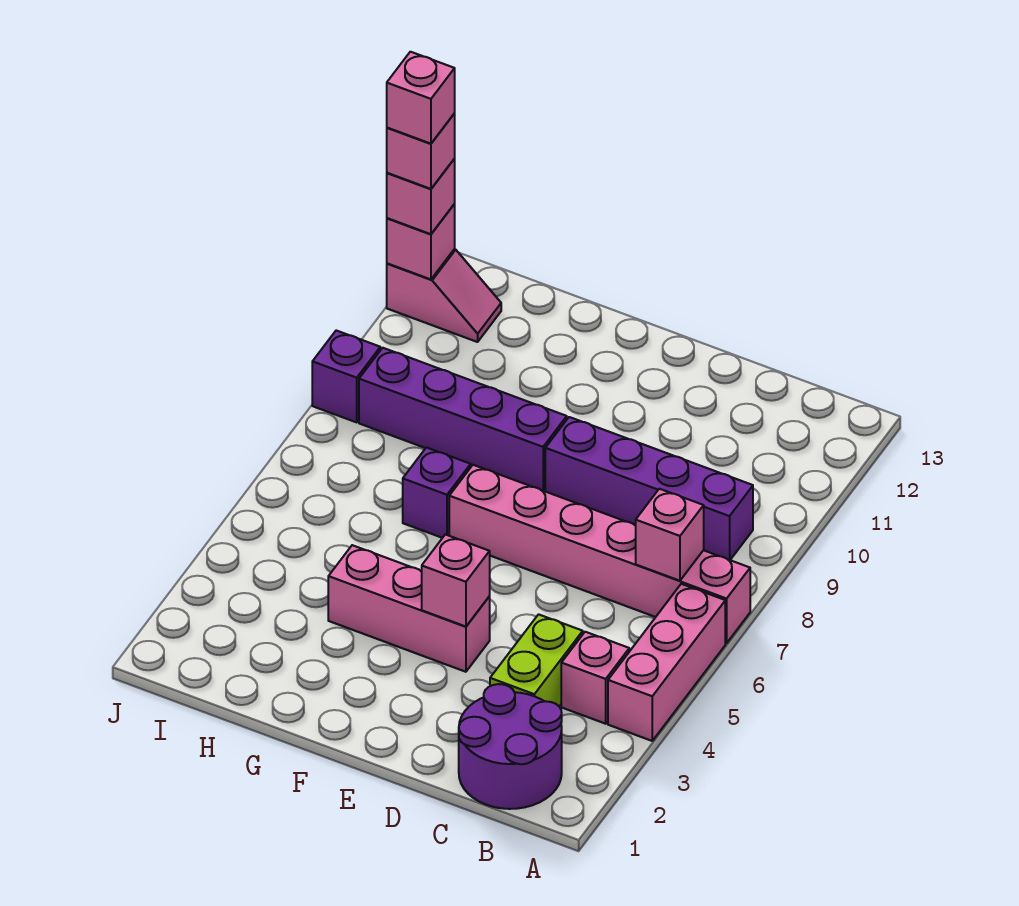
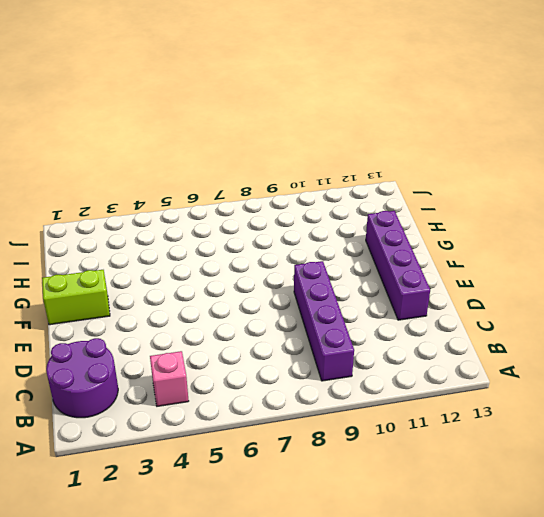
purple brick D12:G12 level 1 -> purple brick F9:I9 level 1
lime brick F1:F2 level 1 -> lime brick C3:C4 level 1
none -> pink brick A4:A6 level 1
none -> pink brick A7:F7 level 1
none -> pink brick E4:G4 level 1

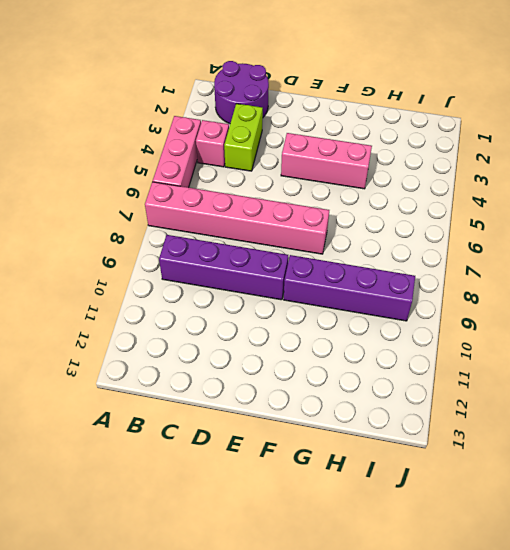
none -> purple brick G7 level 1
none -> pink slope I12:J12 level 1 top J
none -> purple brick J9 level 1

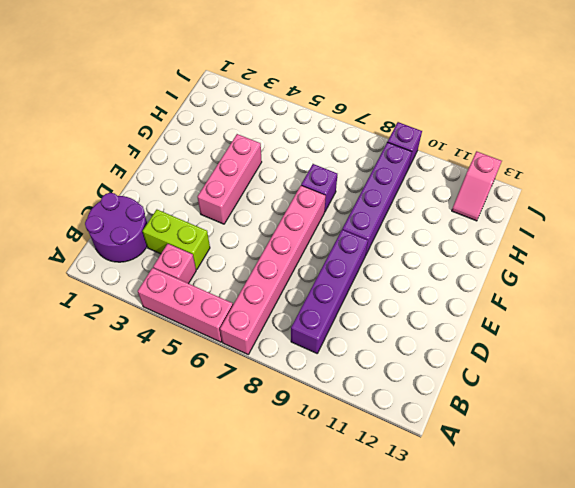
none -> pink brick B7 level 2
none -> pink brick E4 level 2
none -> pink brick J12 level 2

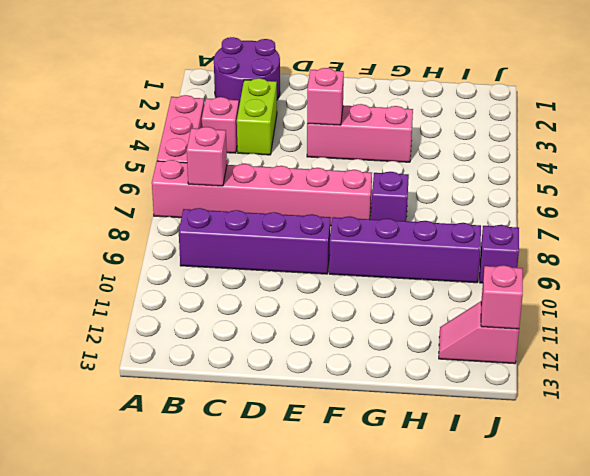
none -> pink brick J12 level 3
none -> pink brick J12 level 4
none -> pink brick J12 level 5

